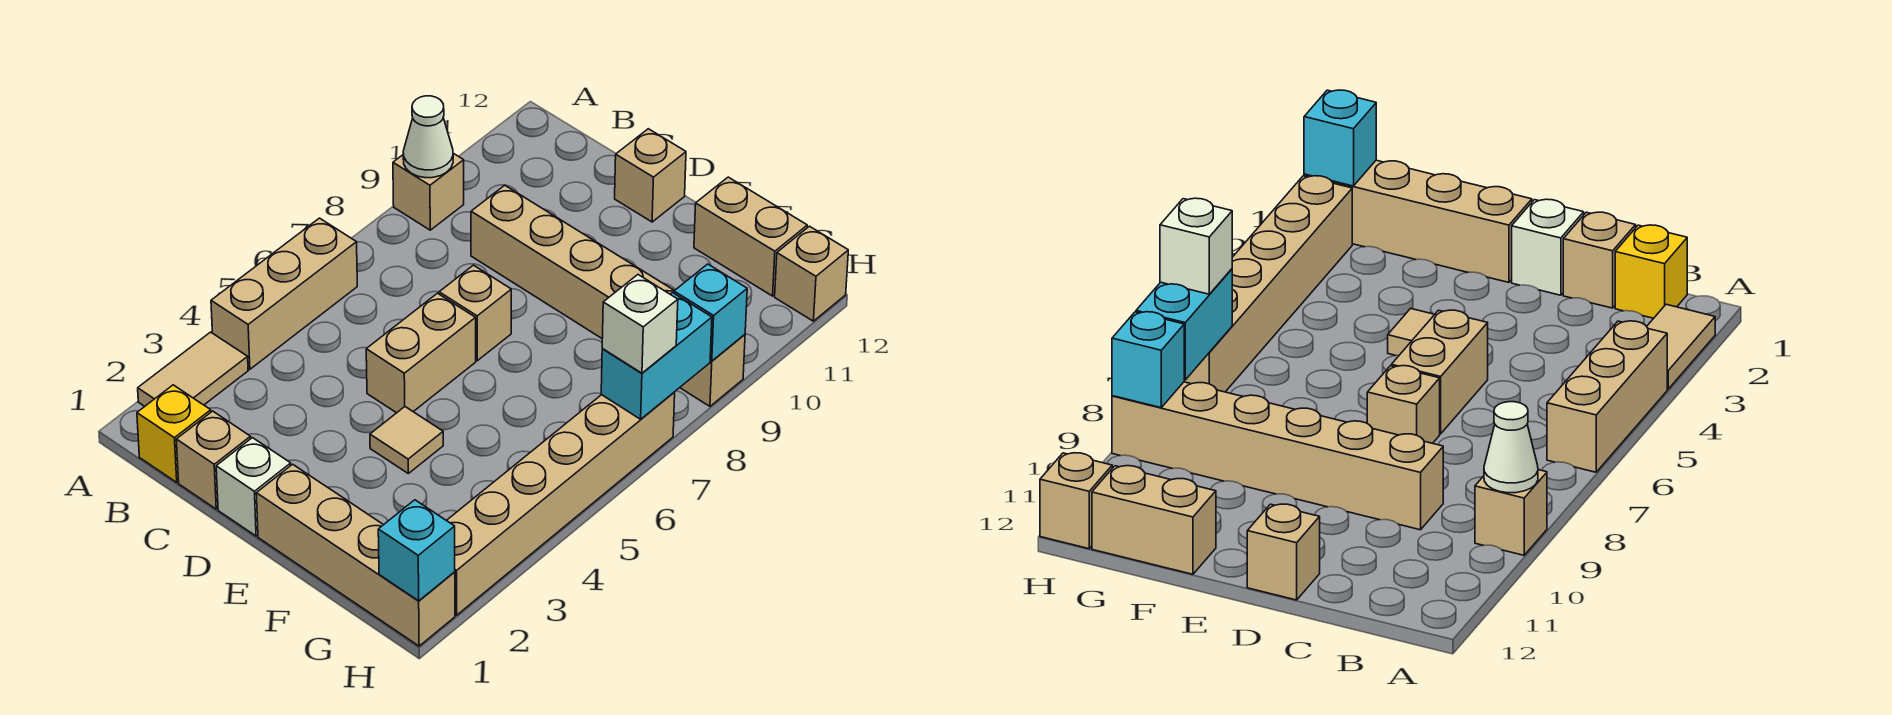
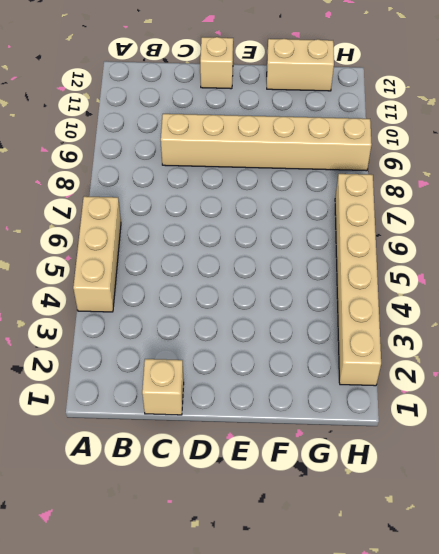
none -> tan tile A2:A3 level 1
none -> tan brick A9 level 1
none -> yellow brick B1 level 1

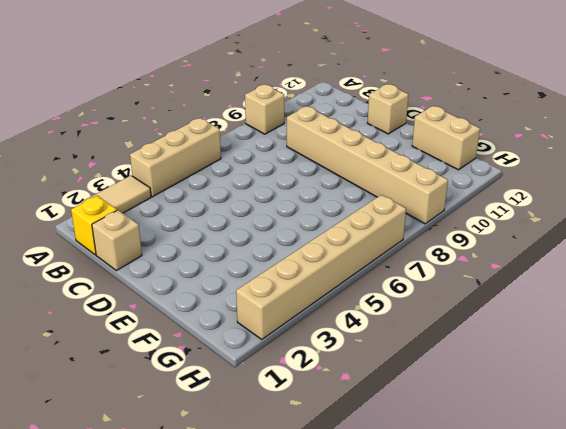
none -> white brick D1 level 1
none -> tan brick D5:D6 level 1
none -> tan brick D7 level 1

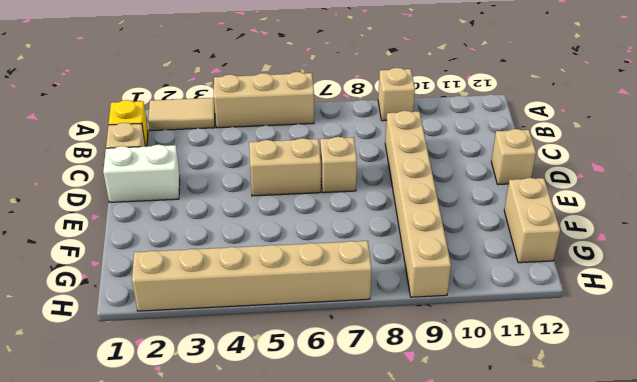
white brick D1:D2 level 1 -> white brick D1 level 1
none -> tan brick E1:H1 level 1
none -> tan tile E4 level 1
none -> tan brick H12 level 1

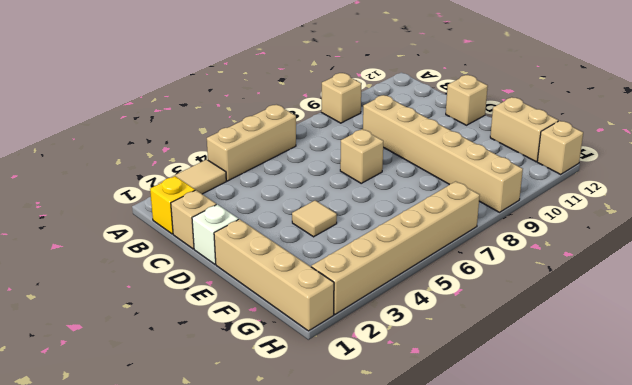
none -> tan brick D5:D6 level 1
none -> white cone A9 level 2
none -> cyan brick H1 level 2

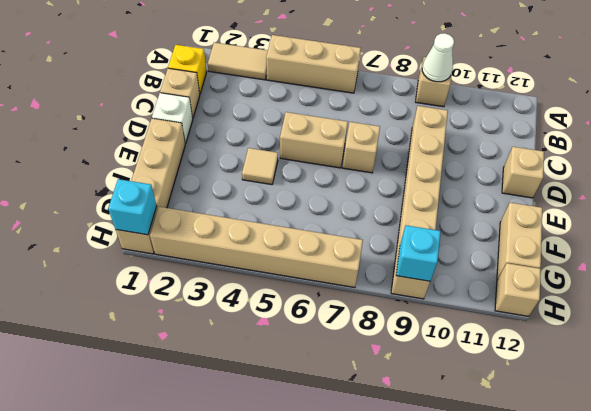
none -> cyan brick H7:H8 level 2
none -> white brick H7 level 3

